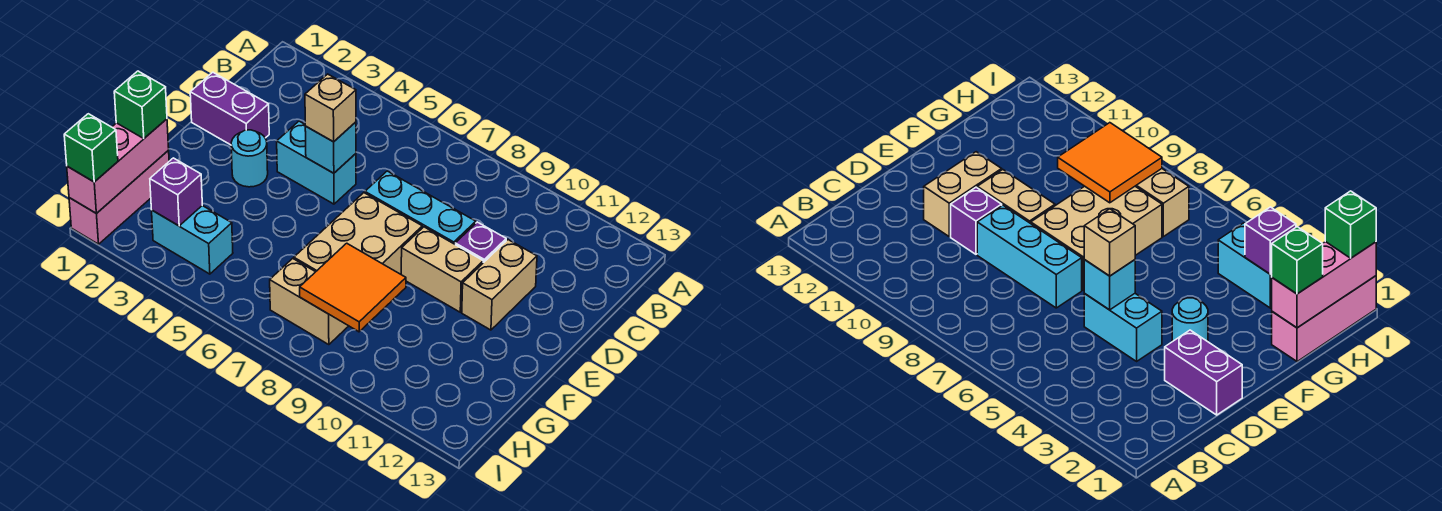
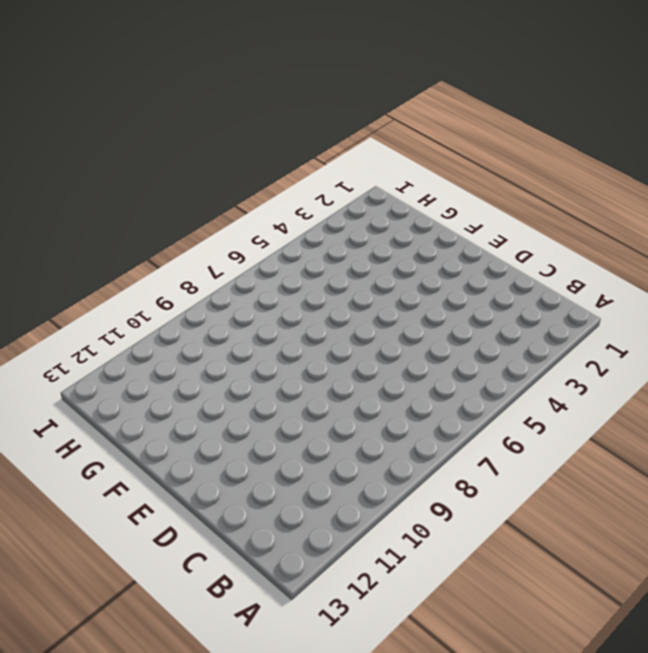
none -> purple brick D1:D2 level 1
none -> cyan brick D4:D5 level 1
none -> cyan brick D7:D9 level 1

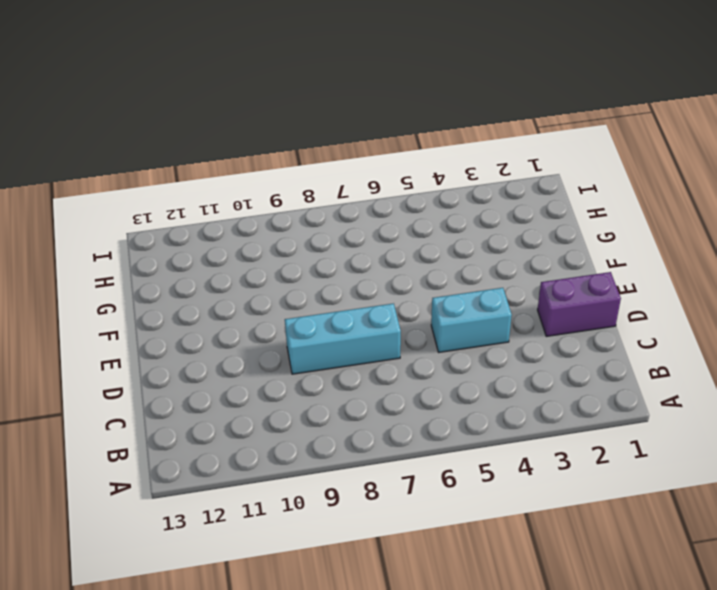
none -> purple brick D10 level 1
none -> tan brick D11:E11 level 1
none -> cyan round brick E3 level 1

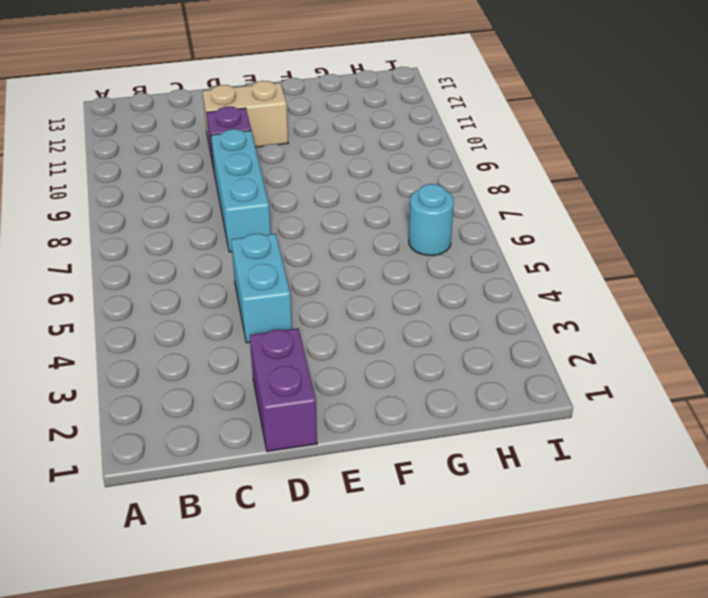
cyan round brick H6 level 1 -> cyan round brick E3 level 1
none -> tan brick E7:G8 level 1
none -> tan brick E9:E10 level 1
none -> pink brick G1:I1 level 1

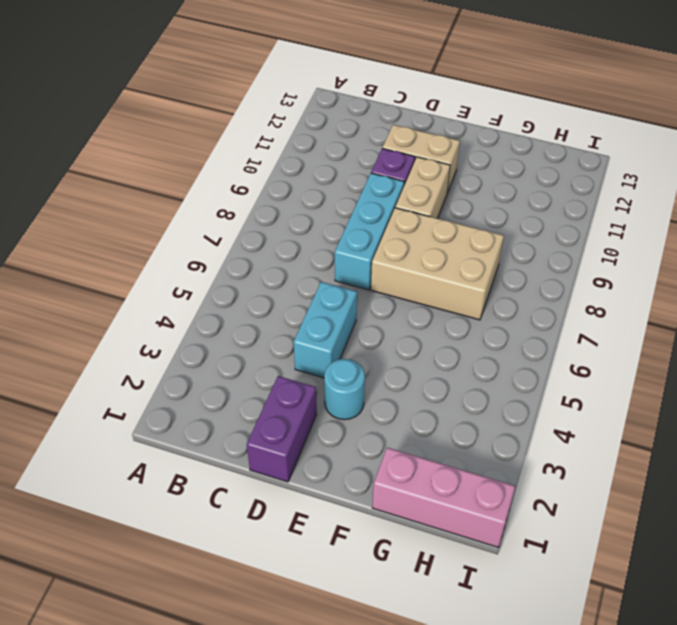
none -> cyan brick H3:H4 level 1
none -> tan brick H7:H8 level 1
none -> cyan brick D5 level 2

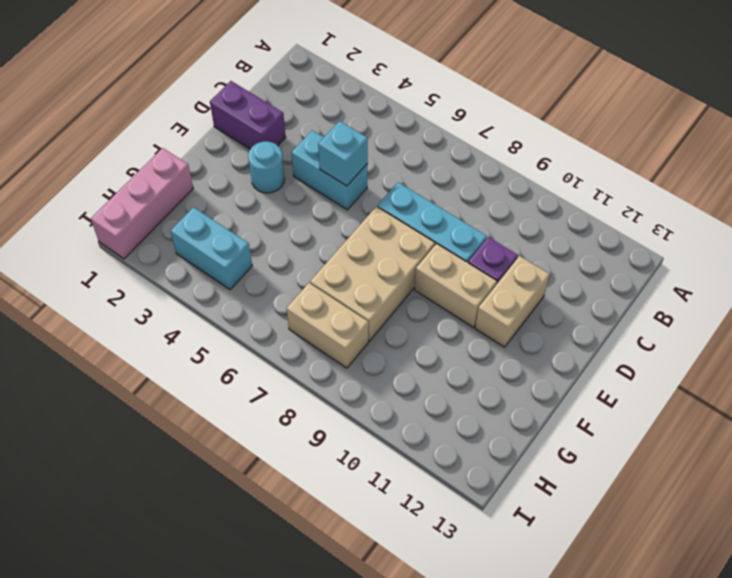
none -> pink brick G1:I1 level 2
none -> orange tile G8:H9 level 2
none -> purple brick H3 level 2

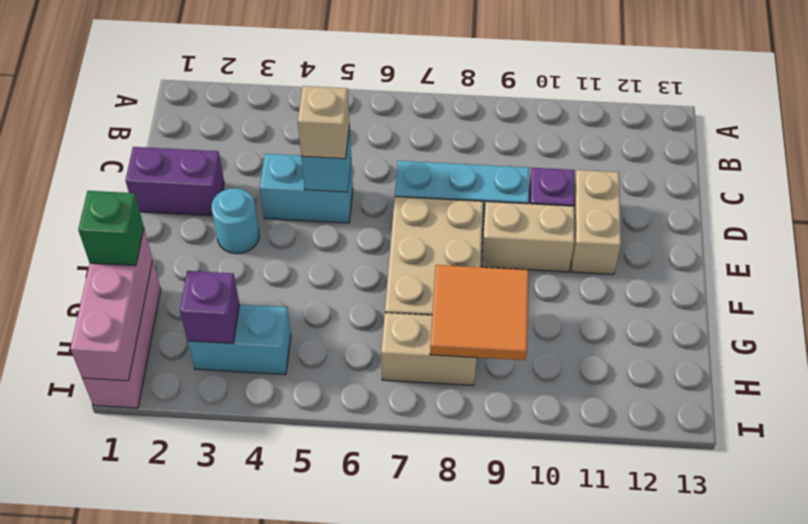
none -> green brick I1 level 3

